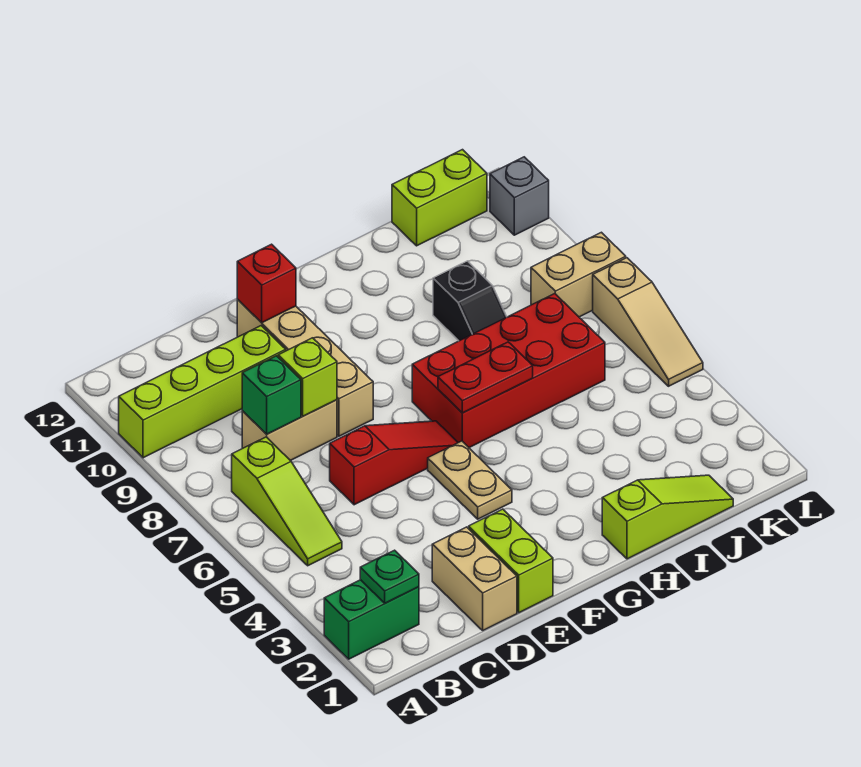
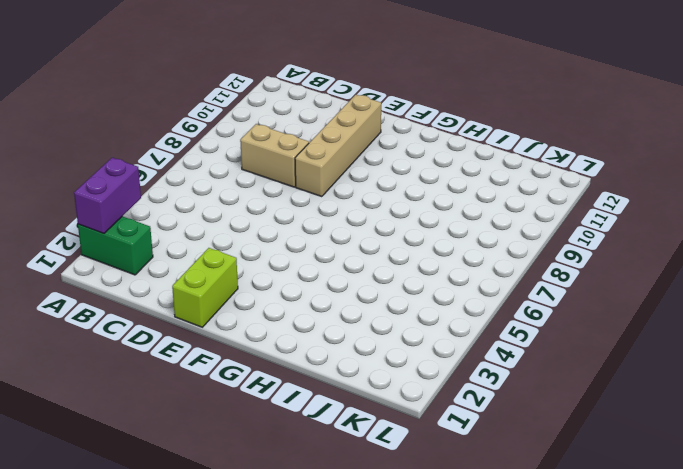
purple brick A2:A3 level 2 -> none
none -> lime brick A10:D10 level 1
none -> lime slope B5:B7 level 1 top 7
none -> tan brick D1:D2 level 1

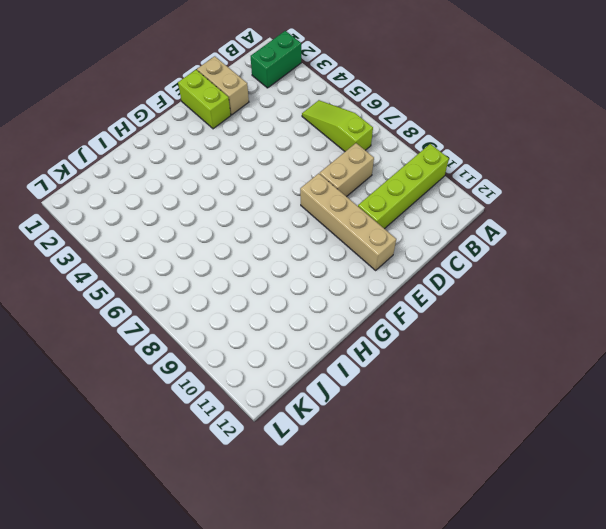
none -> red slope D6:F6 level 1 top D
none -> tan plate F4:F5 level 1
none -> red brick G6:J7 level 1

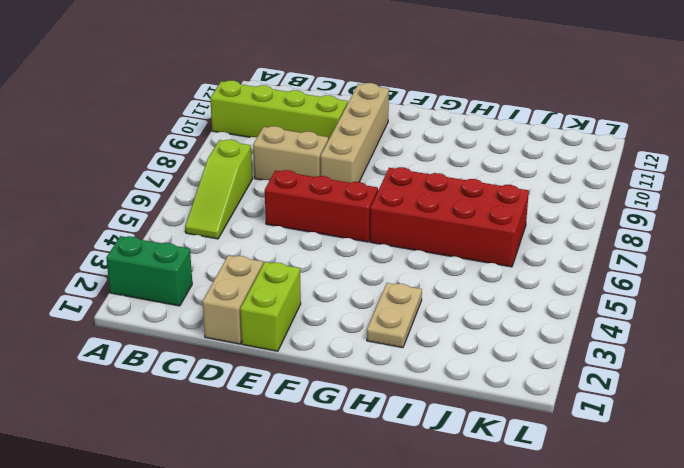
red brick D6:F6 level 1 -> red slope D6:F6 level 1 top D
tan plate H2:H3 level 1 -> tan plate F4:F5 level 1
none -> lime slope H1:J1 level 1 top H
none -> black slope I8:I9 level 1 top 9
none -> lime brick J12:K12 level 1

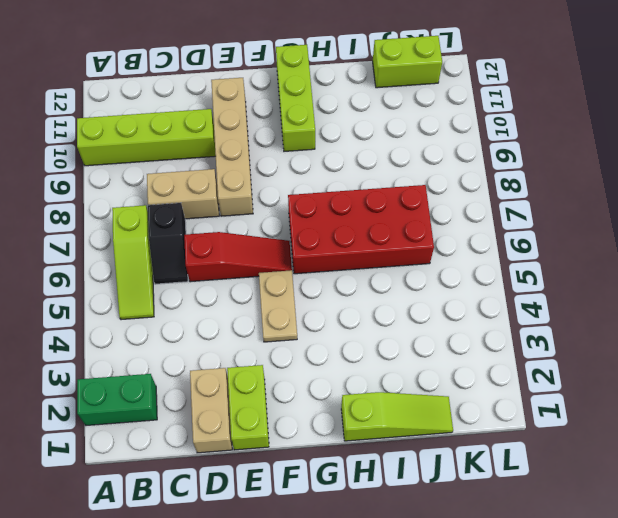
black slope C6:C7 level 1 top 7 -> black slope I8:I9 level 1 top 9
lime brick G10:G12 level 1 -> none
none -> tan brick K8:L8 level 1
none -> tan slope L5:L7 level 1 top 7
none -> grey brick L11 level 1

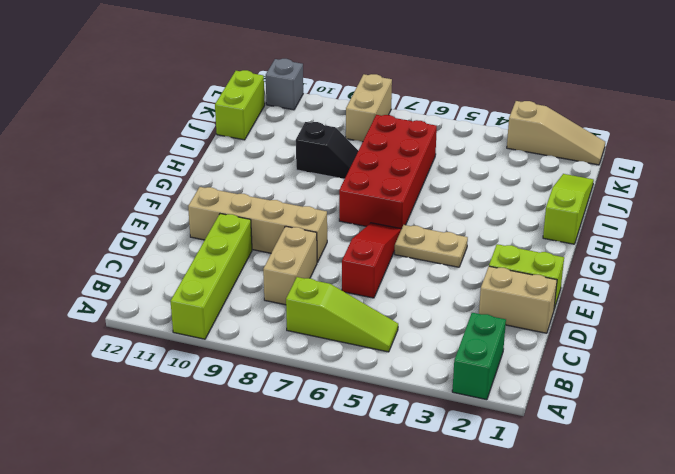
tan slope L1:L3 level 1 top 3 -> tan slope L5:L7 level 1 top 7
none -> green plate B2 level 2
none -> green brick C8 level 2
none -> lime brick D8 level 2

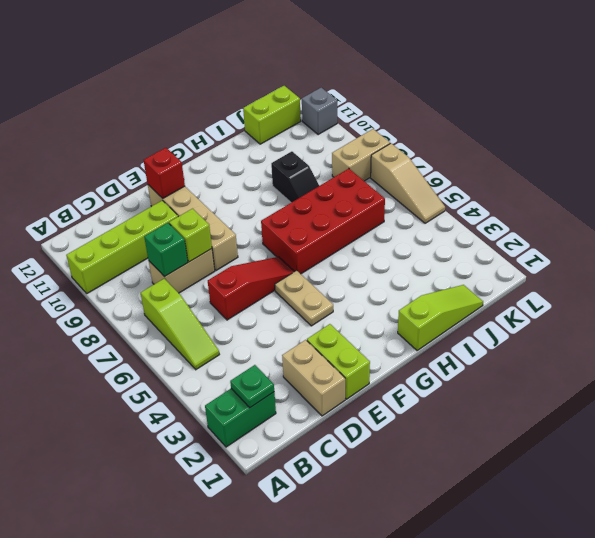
none -> red plate G6:H6 level 2

